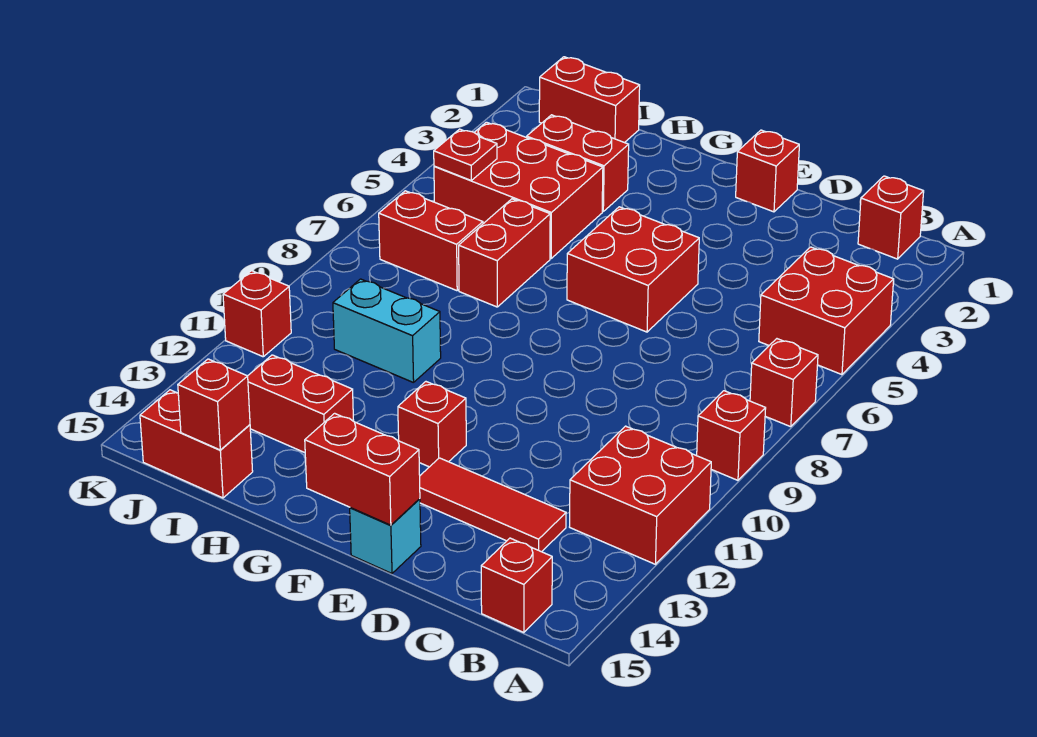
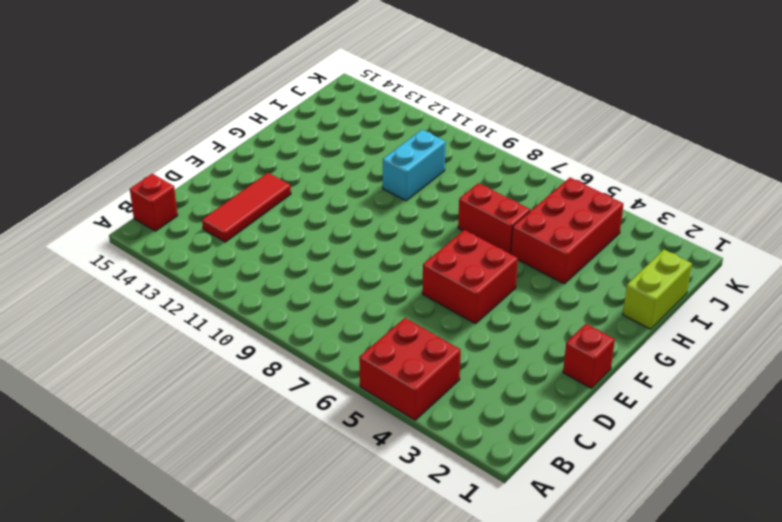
lime brick H1:I1 level 1 -> red brick I1:J1 level 1
none -> red brick A7 level 1
none -> red brick A9 level 1
none -> red brick A11:B12 level 1

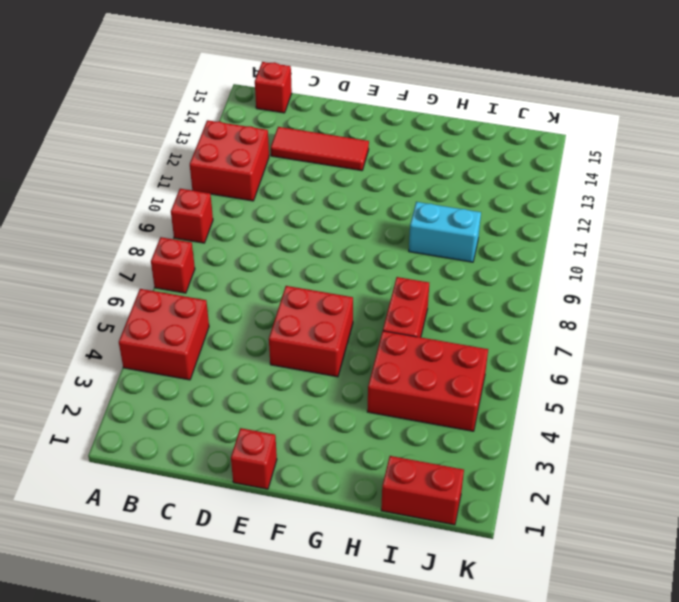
none -> red brick B1 level 1
none -> cyan brick E15 level 1
none -> red brick F12 level 1

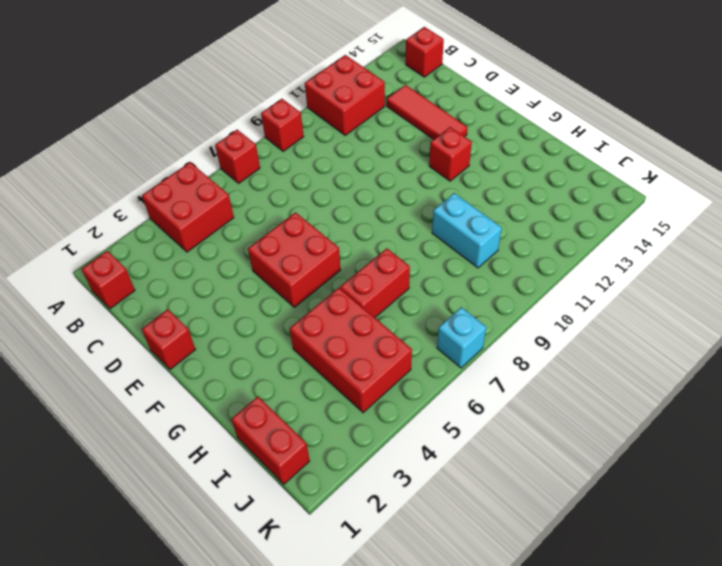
cyan brick K7 level 1 -> cyan brick E15 level 1
none -> red brick H3:I3 level 1
none -> red brick H13:I13 level 1
none -> red brick I7:J7 level 1

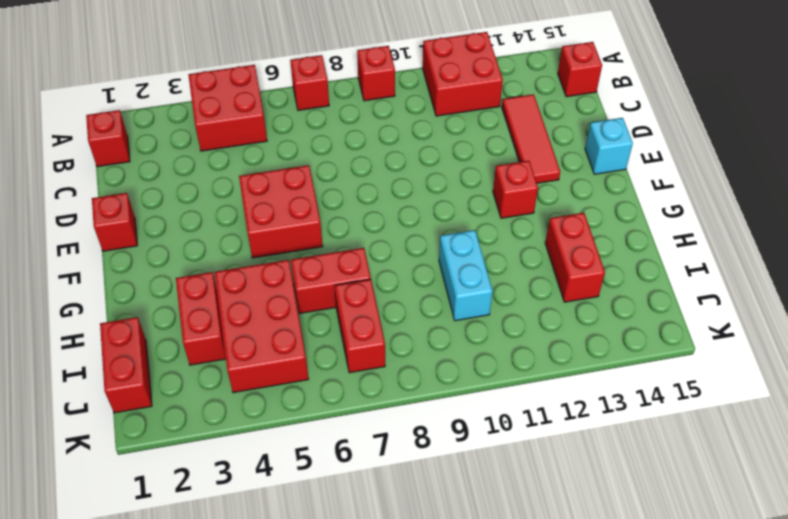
none -> red brick I15:J15 level 1
none -> red brick K11 level 1
none -> red brick E15:F15 level 2

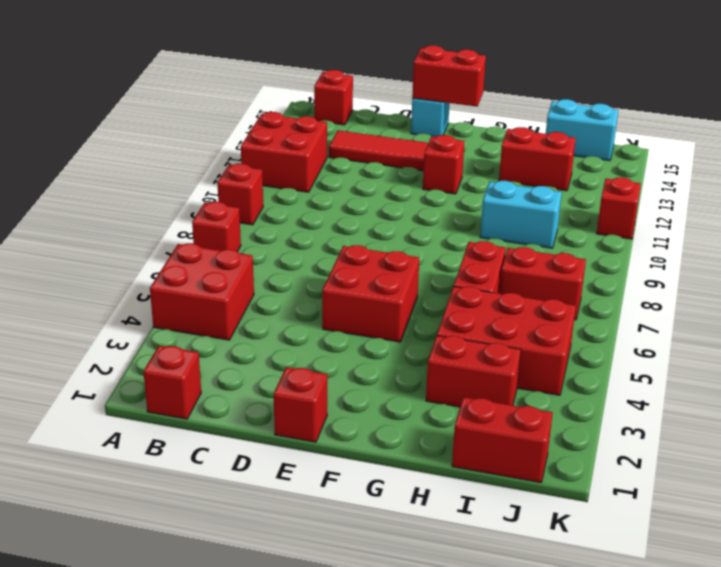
cyan brick I15:J15 level 1 -> red brick I15:J15 level 1
none -> red brick I15 level 2
none -> red plate J5 level 2

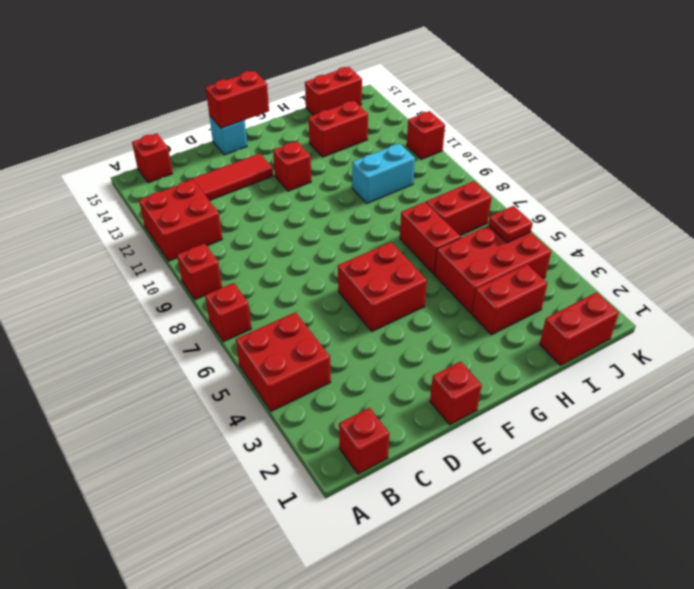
none -> red brick I15 level 2

